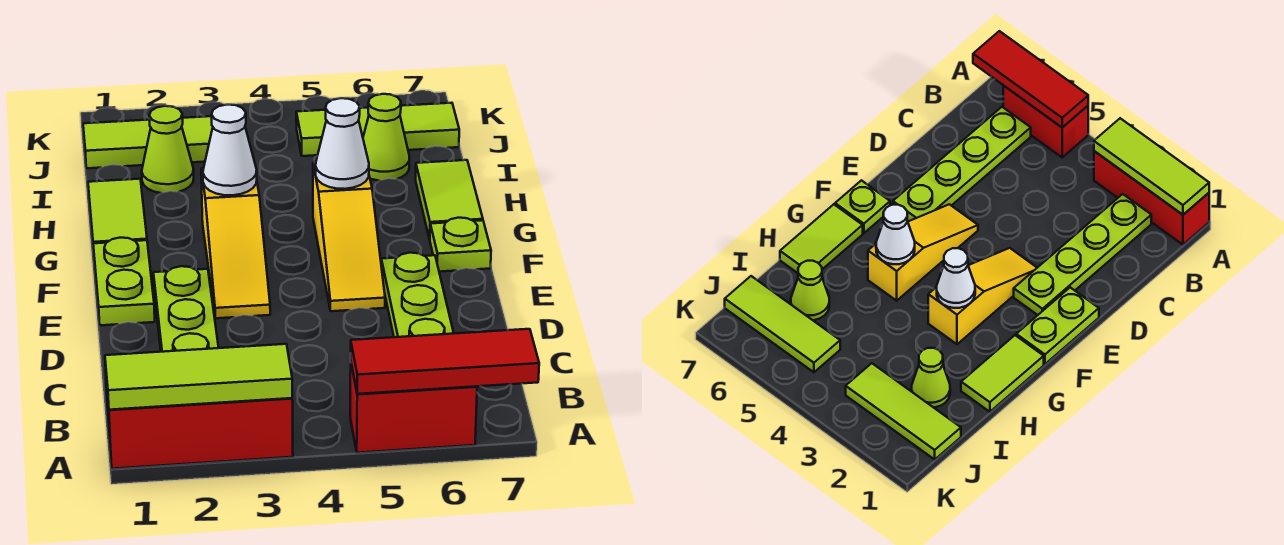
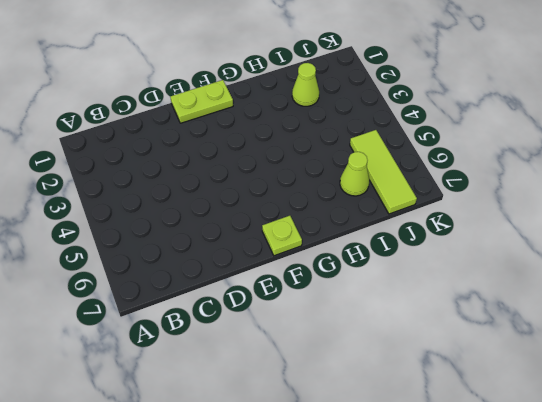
none -> red brick A1:A3 level 1
none -> red brick A5:A6 level 1
none -> lime plate B2:E2 level 1

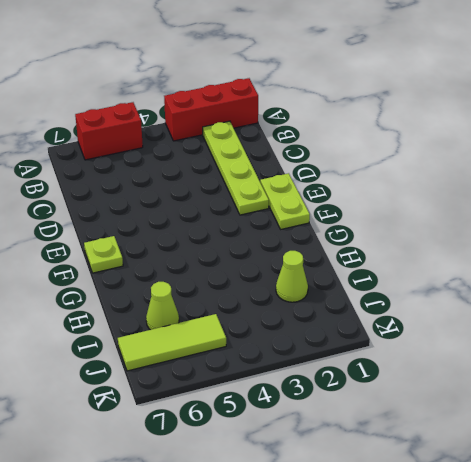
none -> lime plate B6:E6 level 1
none -> yellow slope E3:G3 level 1 top G
none -> yellow slope E5:G5 level 1 top G

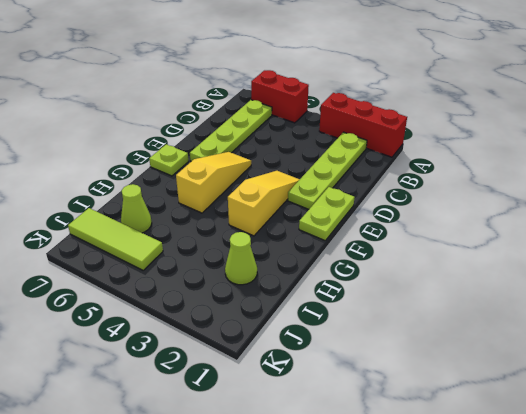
none -> lime tile G1:H1 level 1
none -> lime tile G7:H7 level 1
none -> lime tile J1:J3 level 1

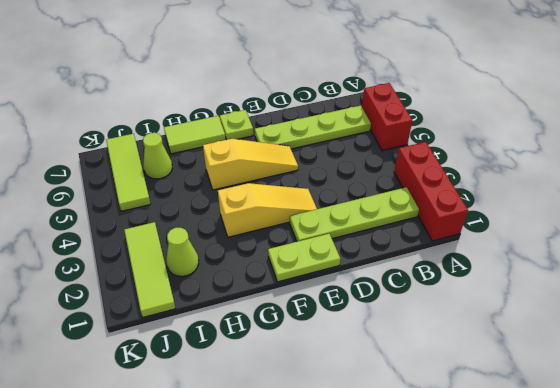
none -> lime tile G1:H1 level 1
none -> lime tile A1:A3 level 2
none -> red tile A5:A7 level 2

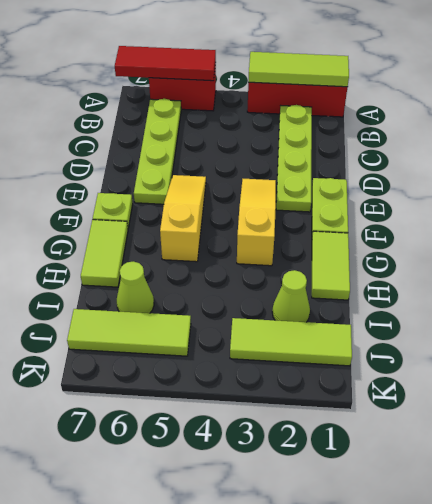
none -> white cone G3 level 2
none -> white cone G5 level 2

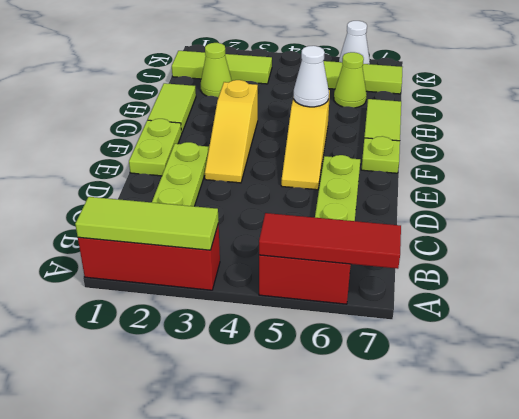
white cone K6 level 1 -> white cone G3 level 2

